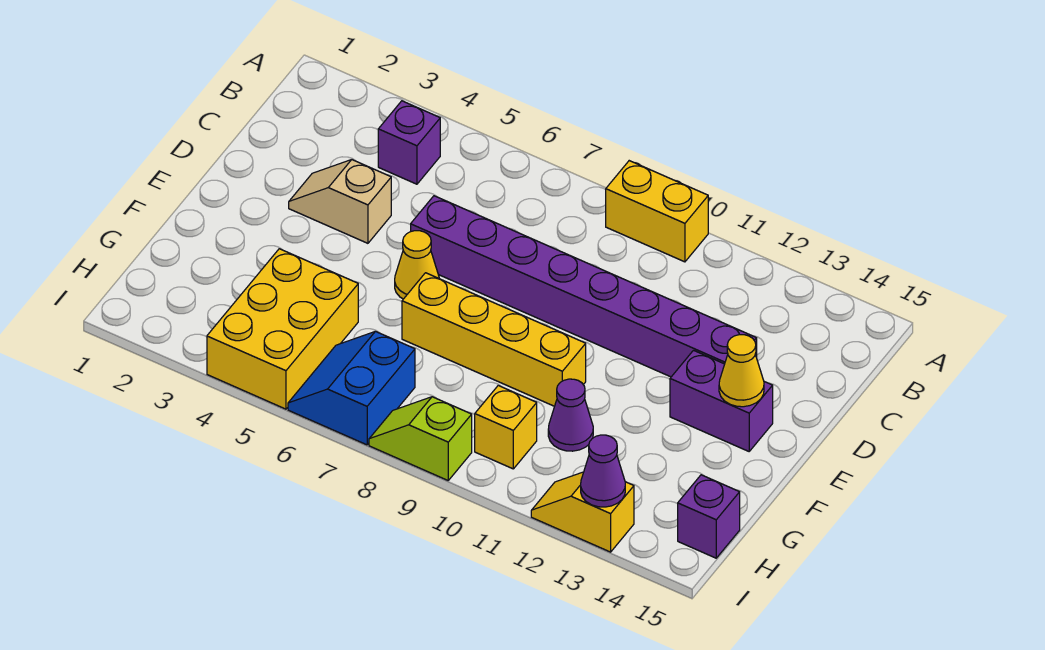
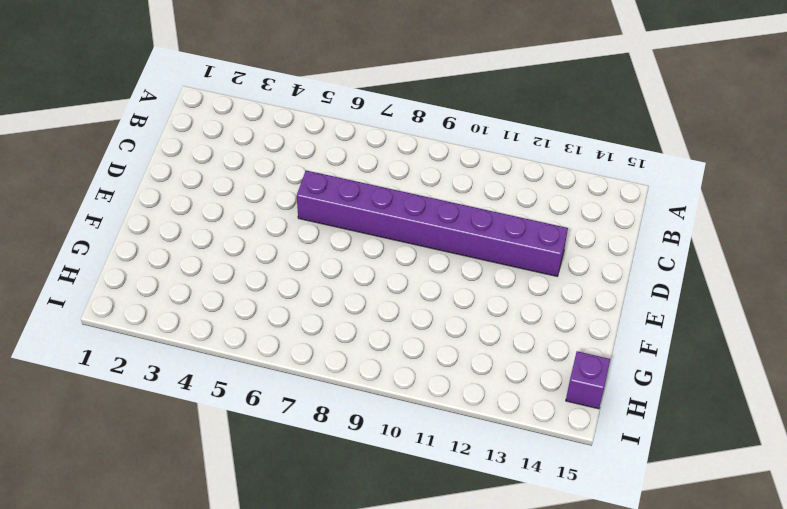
none -> yellow brick A9:A10 level 1
none -> purple brick B4 level 1
none -> tan slope D3:D4 level 1 top 4

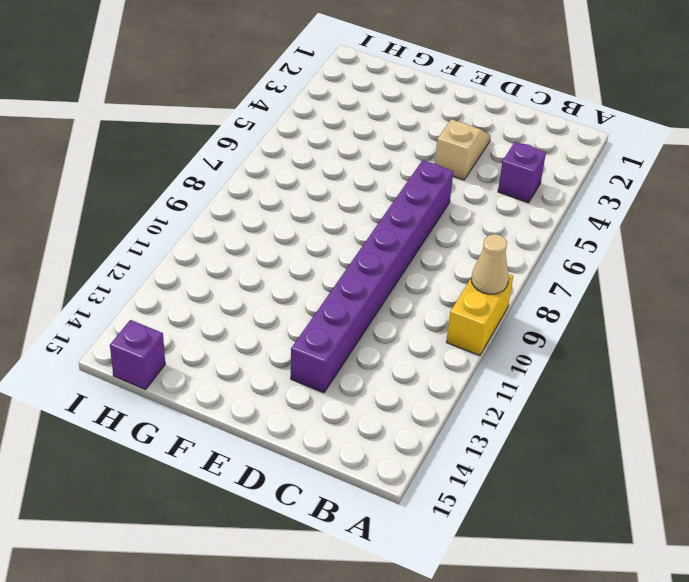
tan cone A9 level 2 -> none
none -> yellow cone E6 level 1
none -> purple brick E13:E14 level 1
none -> yellow brick F7:F10 level 1

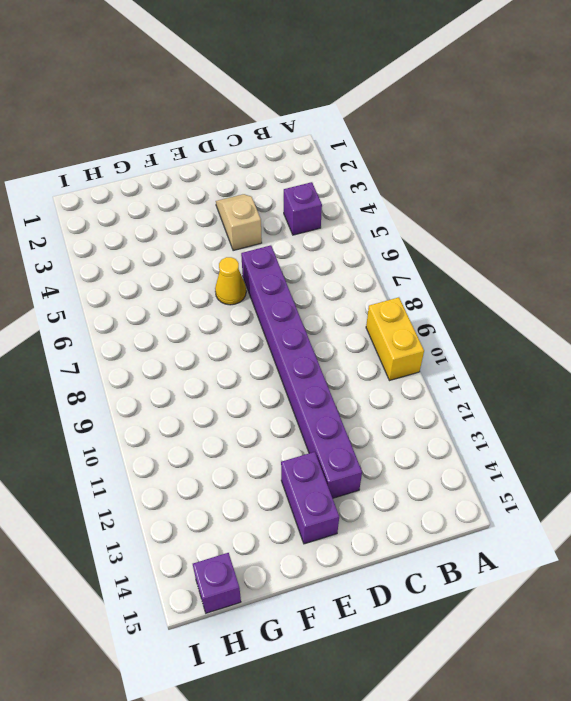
none -> yellow brick F7:F10 level 1
none -> yellow brick G4:I5 level 1
none -> purple cone G11 level 1

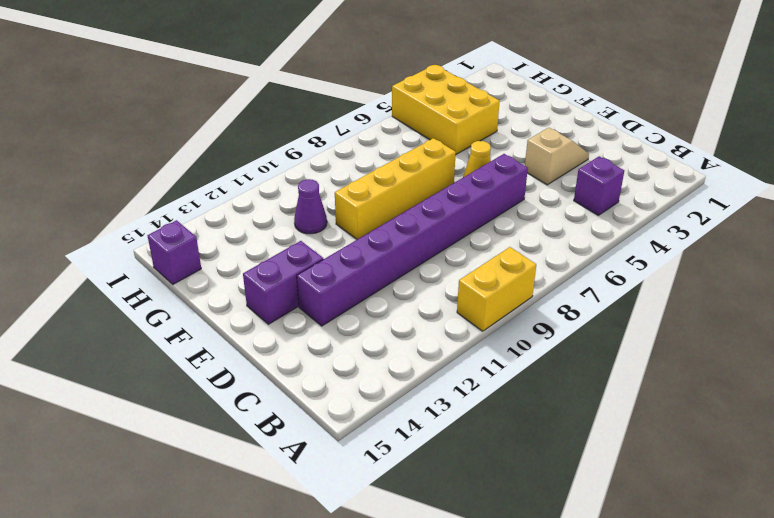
none -> blue slope H6:I7 level 1 top 7
none -> yellow brick H10 level 1
none -> lime slope I8:I9 level 1 top 9

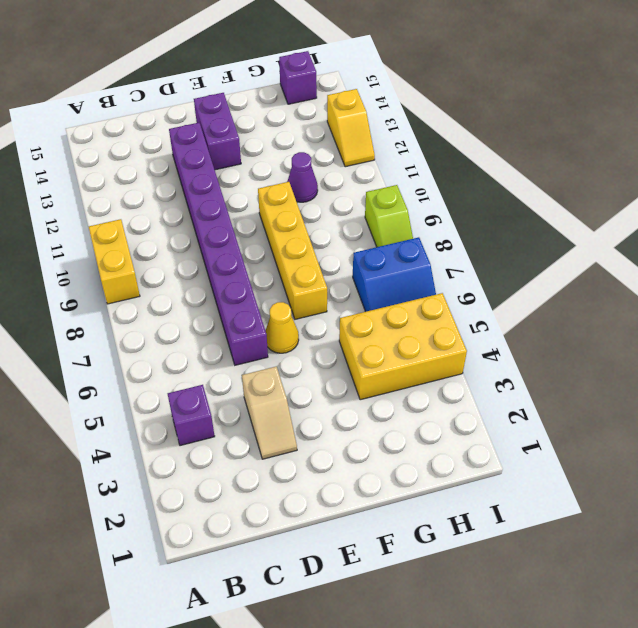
none -> yellow brick H10 level 1
none -> yellow cone E14 level 2
none -> purple cone I13 level 2

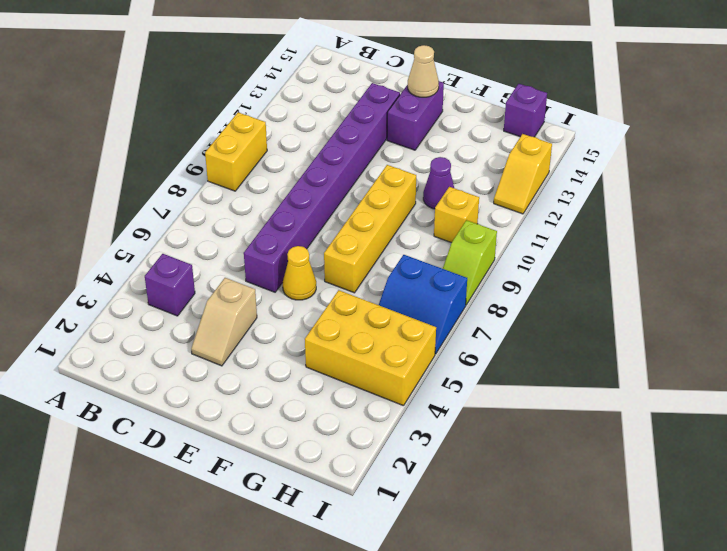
tan cone E14 level 2 -> yellow cone E14 level 2
none -> purple cone I13 level 2

